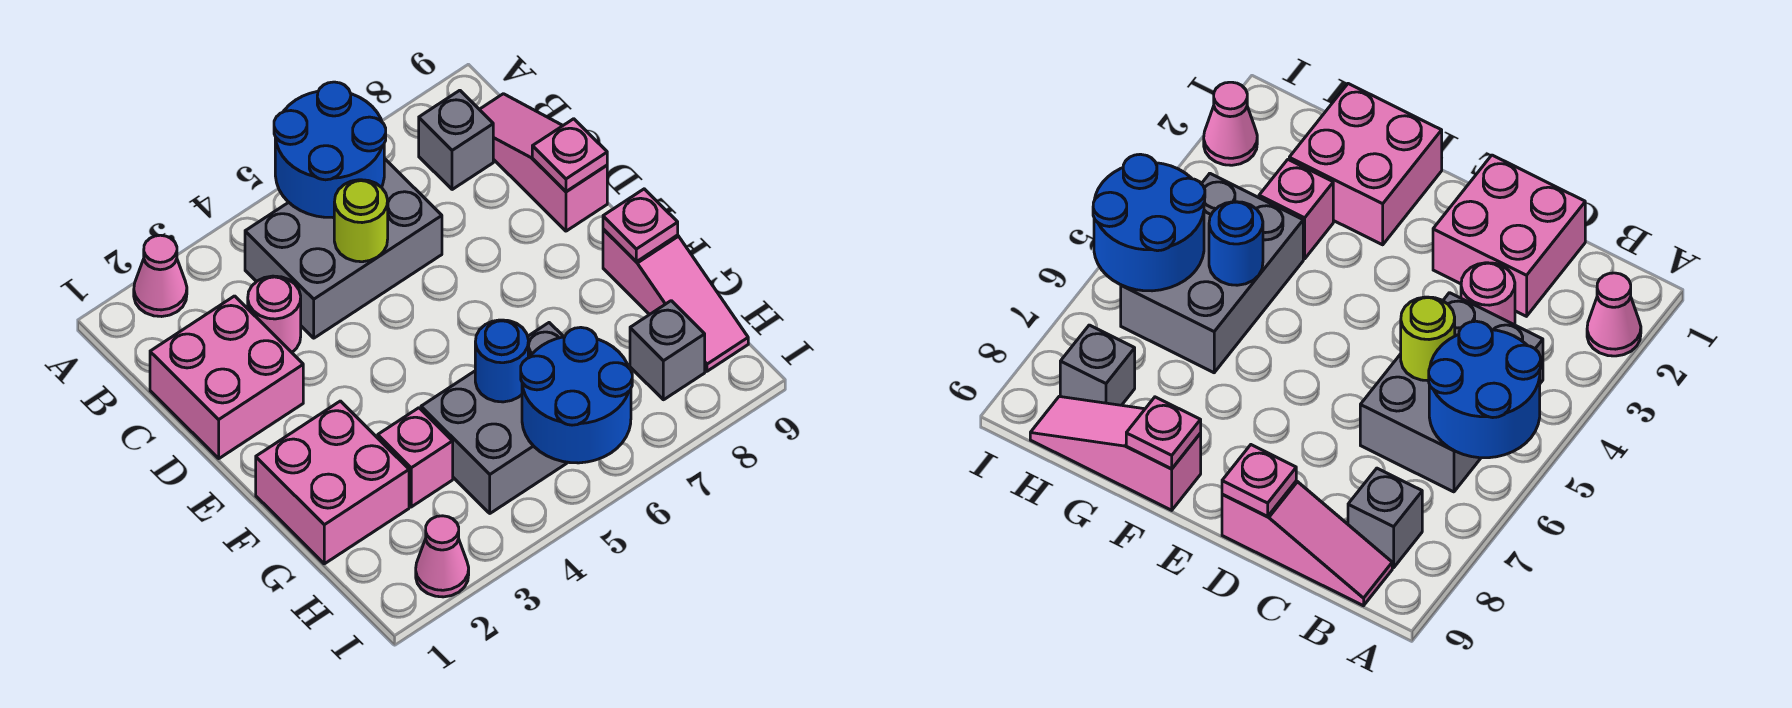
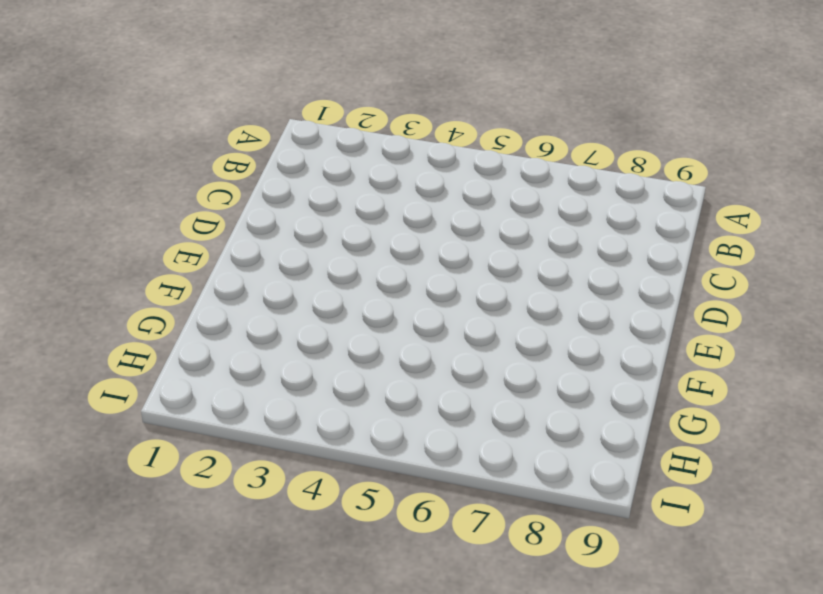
none -> pink cone A2 level 1
none -> grey brick B4:C6 level 1
none -> grey brick B8 level 1

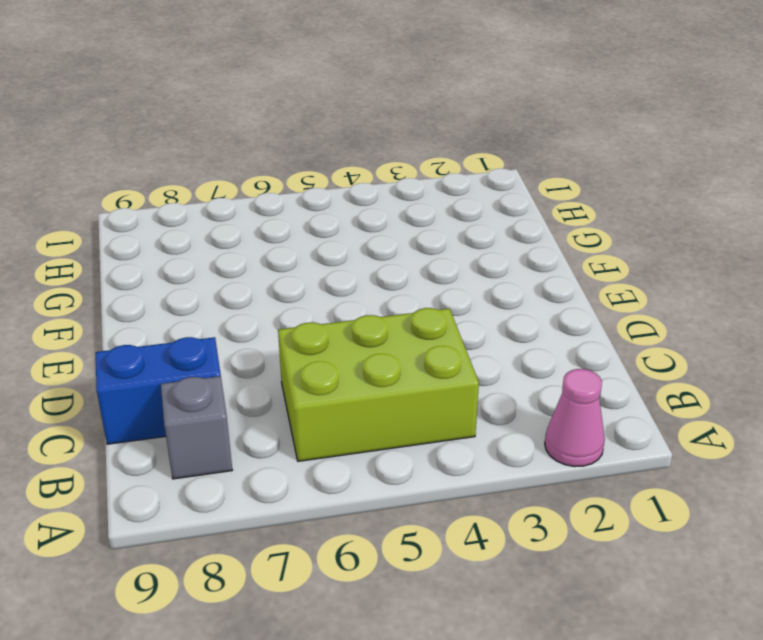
lime brick B4:C6 level 1 -> grey brick B4:C6 level 1
blue brick C8:C9 level 1 -> pink slope B9:D9 level 1 top D
none -> pink brick C1:D2 level 1
none -> pink round brick C3 level 1
none -> pink brick F1:G2 level 1

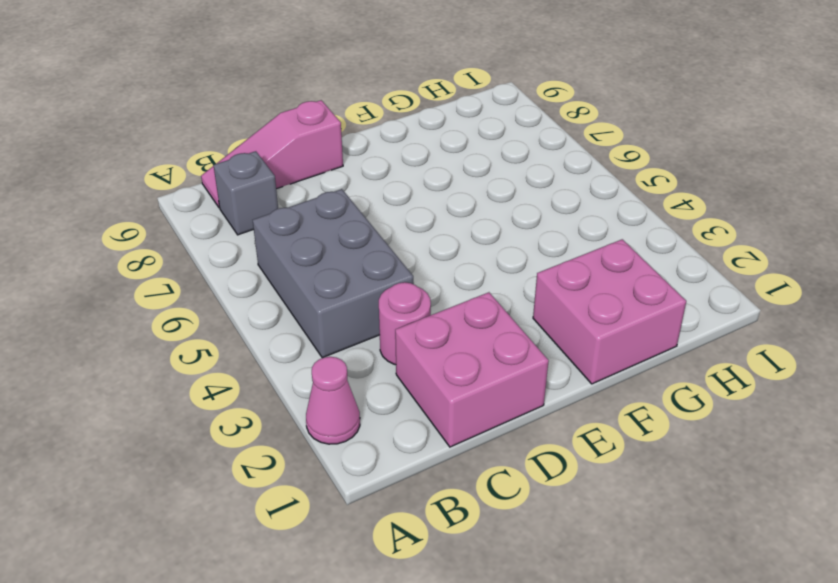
none -> pink slope F9:H9 level 1 top F
none -> pink brick G3 level 1
none -> grey brick G4:H6 level 1

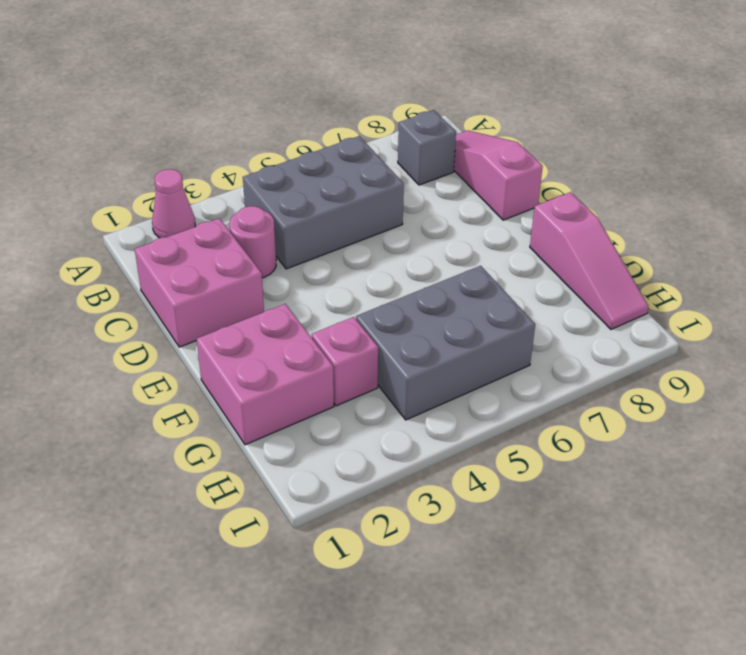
none -> grey brick H8 level 1
none -> pink cone I2 level 1
none -> blue round brick A5:B6 level 2

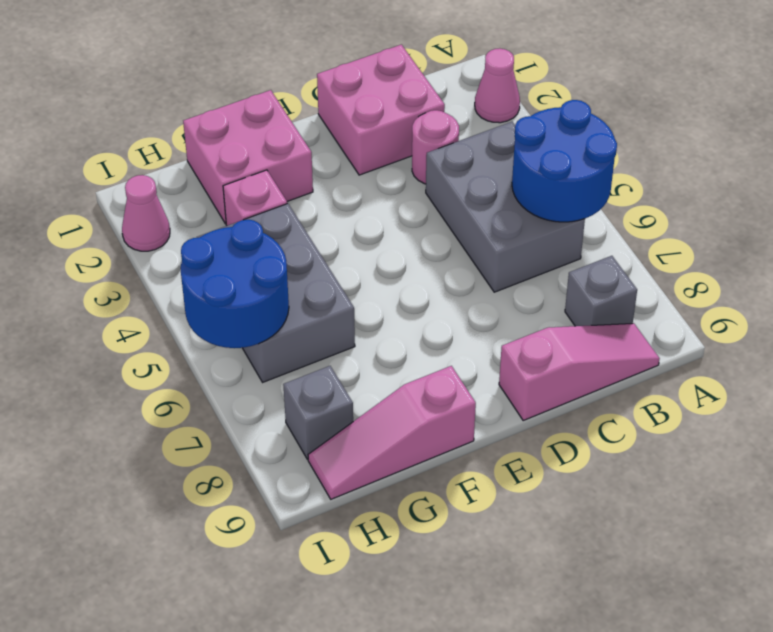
none -> lime round brick C5 level 2
none -> pink plate D9 level 2
none -> pink plate F9 level 2

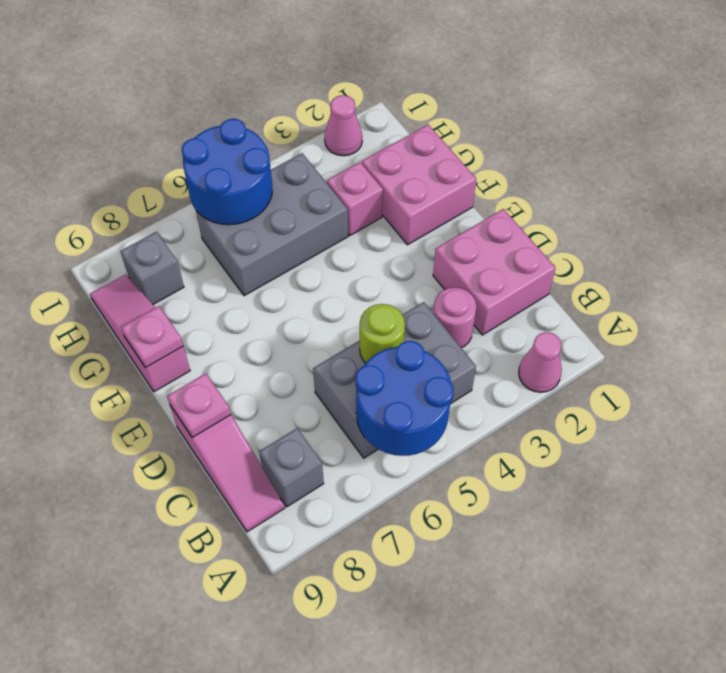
none -> blue round brick G5 level 2

